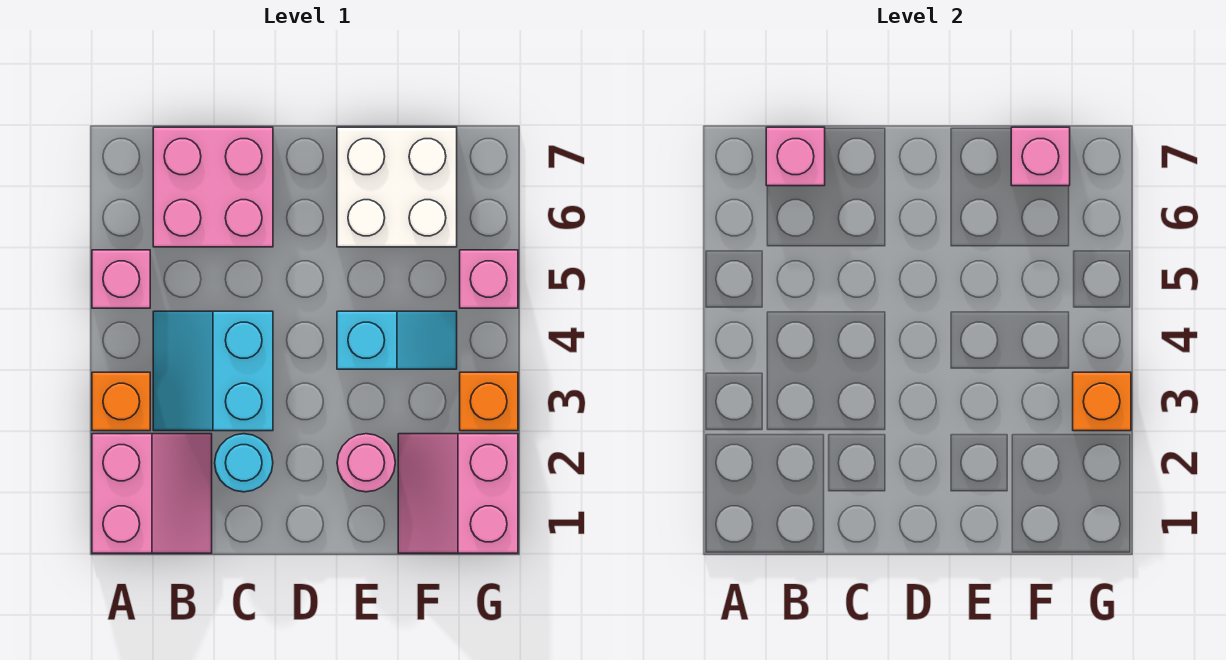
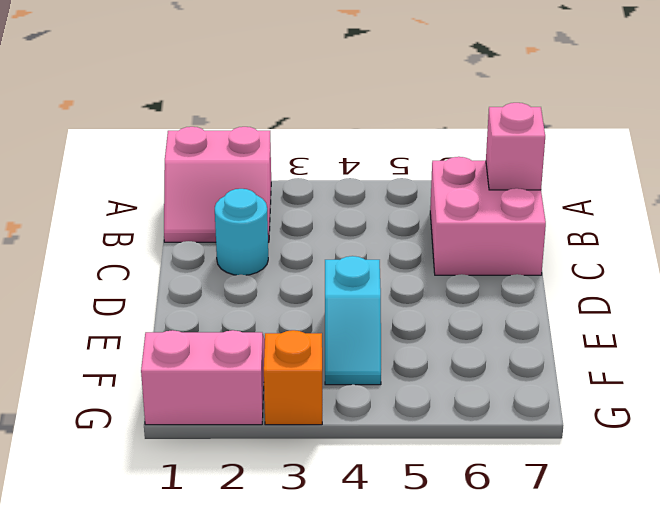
none -> orange brick A3 level 1
none -> pink brick A5 level 1
none -> cyan slope B3:C4 level 1 top C

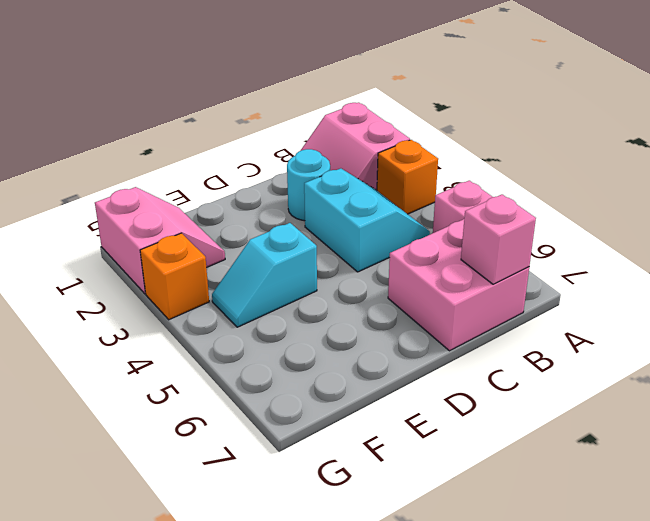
none -> pink round brick E2 level 1
none -> white brick E6:F7 level 1
none -> pink brick G5 level 1

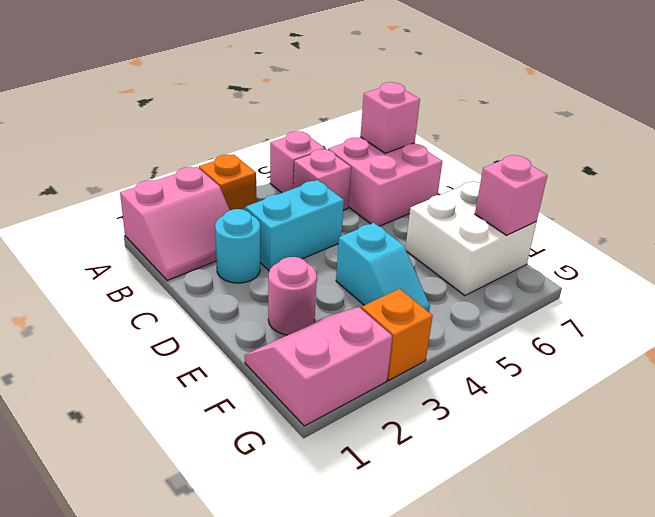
pink brick B5 level 1 -> pink brick G5 level 1
none -> orange brick G3 level 2

